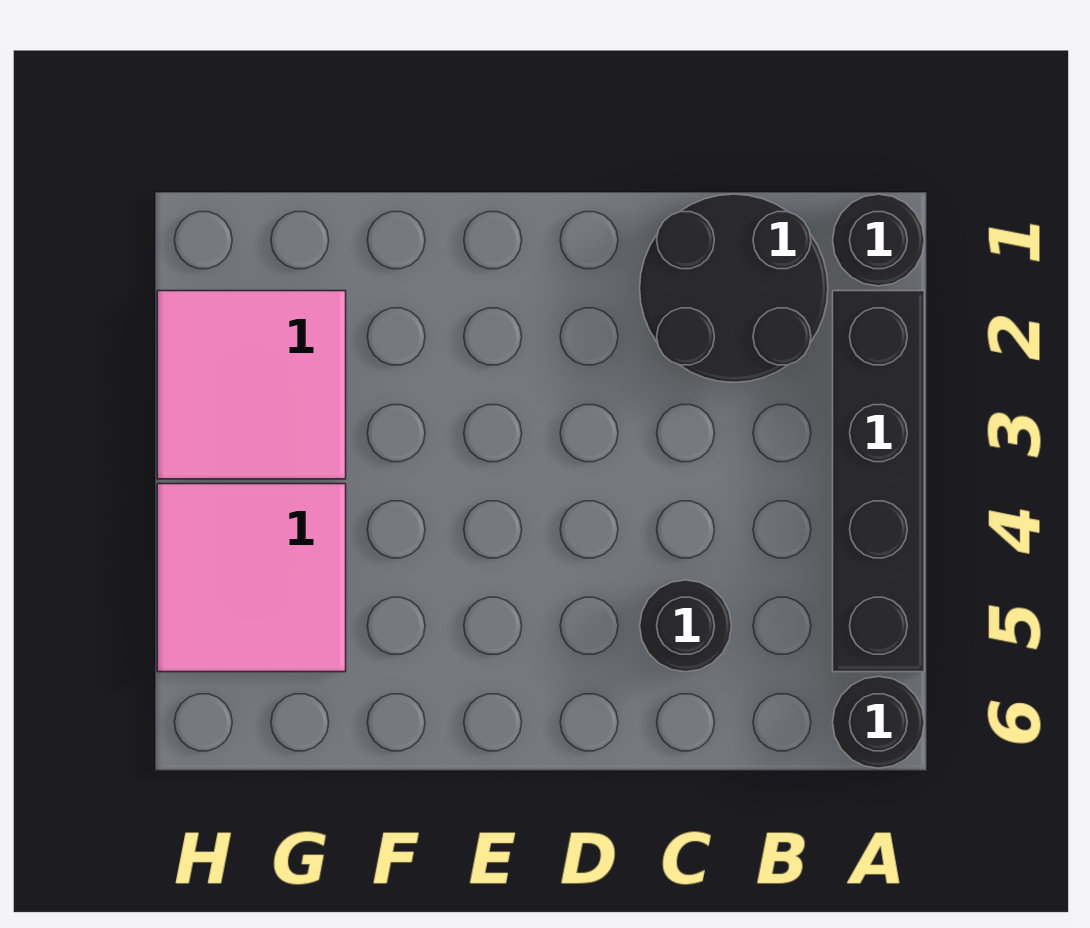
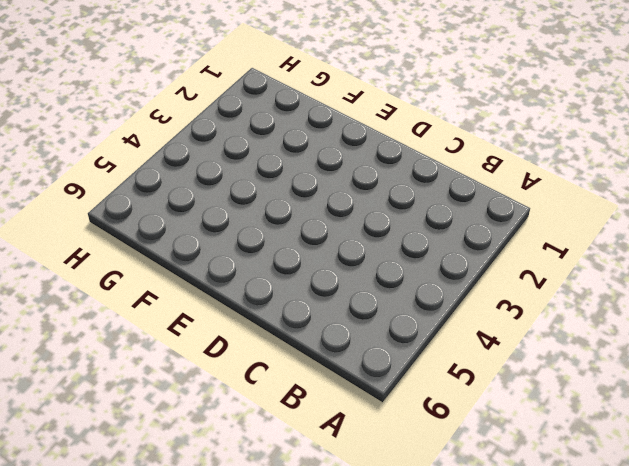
none -> black round brick A1 level 1
none -> black brick A2:A5 level 1

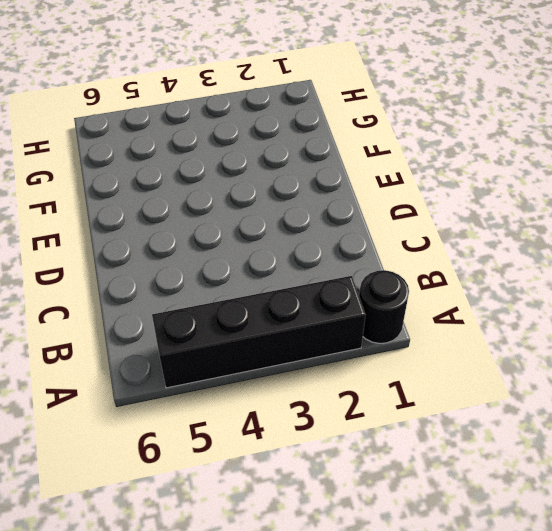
none -> black round brick A6 level 1
none -> black round brick B1:C2 level 1

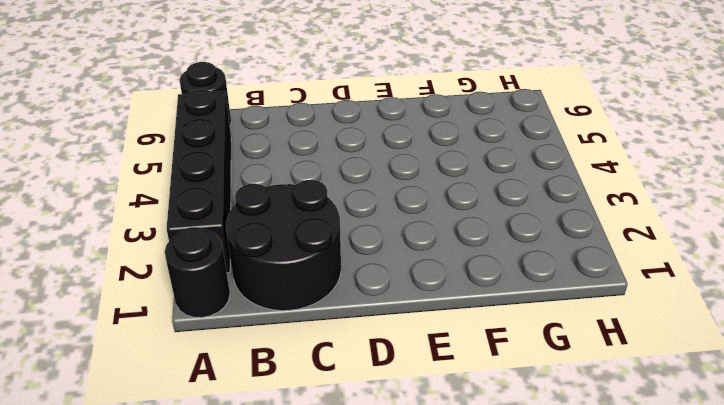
none -> black round brick C5 level 1
none -> pink tile G2:H3 level 1

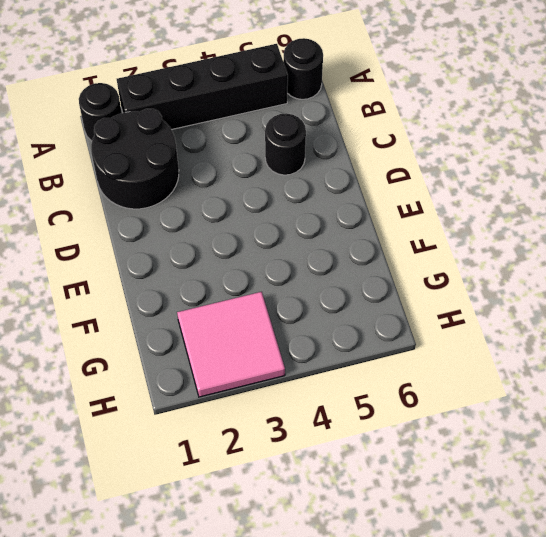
none -> pink tile G4:H5 level 1

